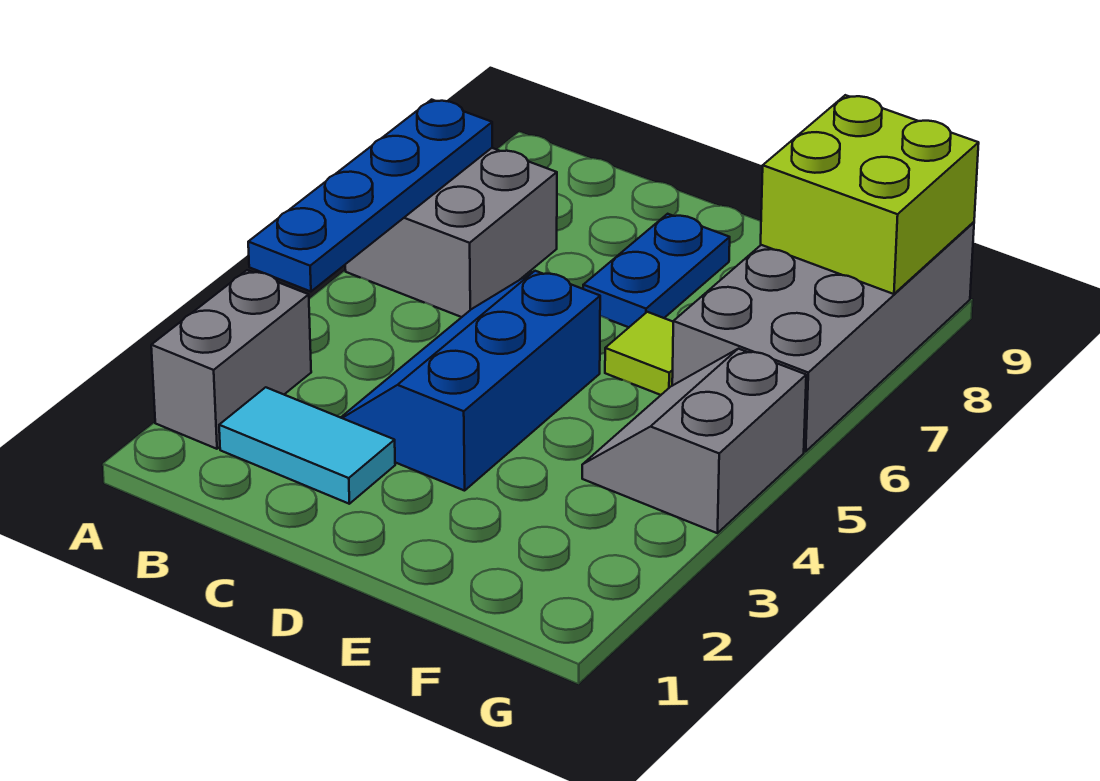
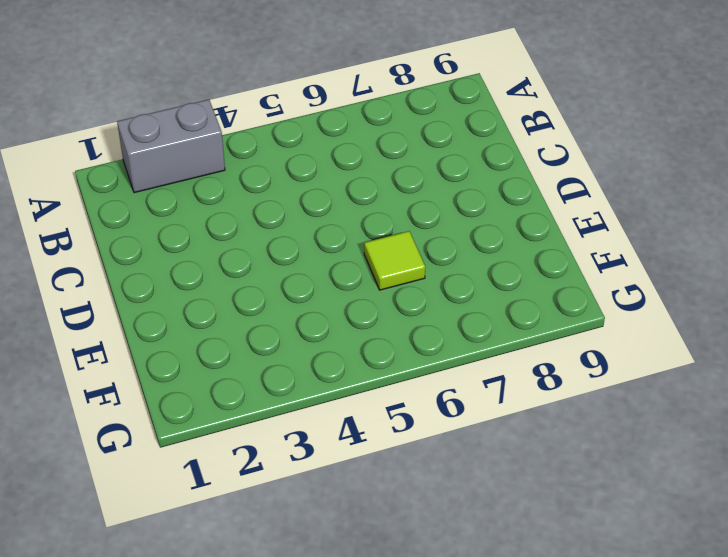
none -> grey brick A6:B7 level 1
none -> cyan tile B2:C2 level 1

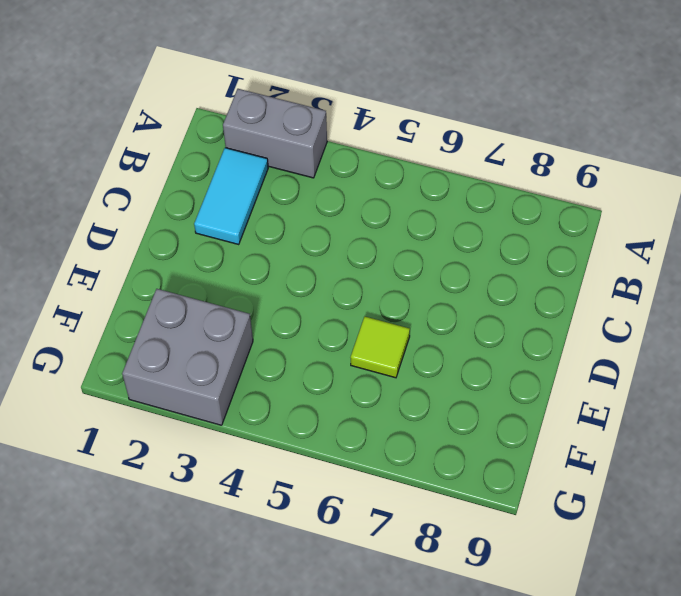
grey brick F2:G3 level 1 -> grey brick A6:B7 level 1
none -> blue slope C3:D5 level 1 top D
none -> blue plate D7:D8 level 1

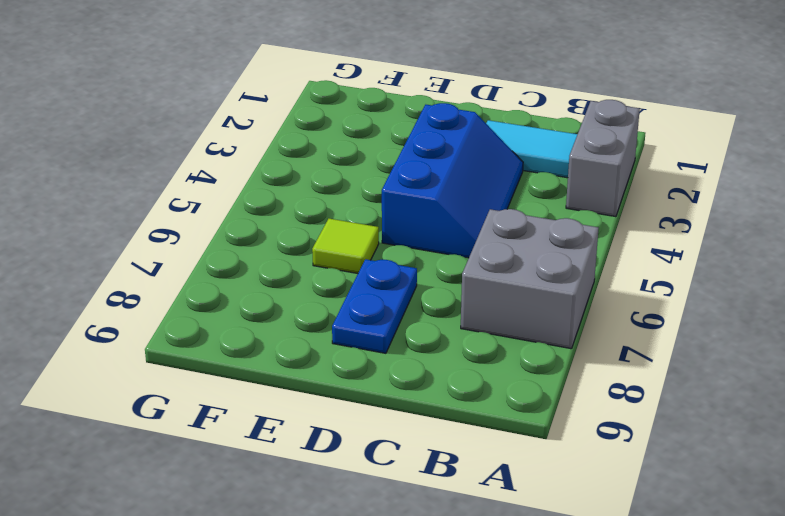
none -> grey slope F4:G5 level 1 top G
none -> grey brick F6:G9 level 1

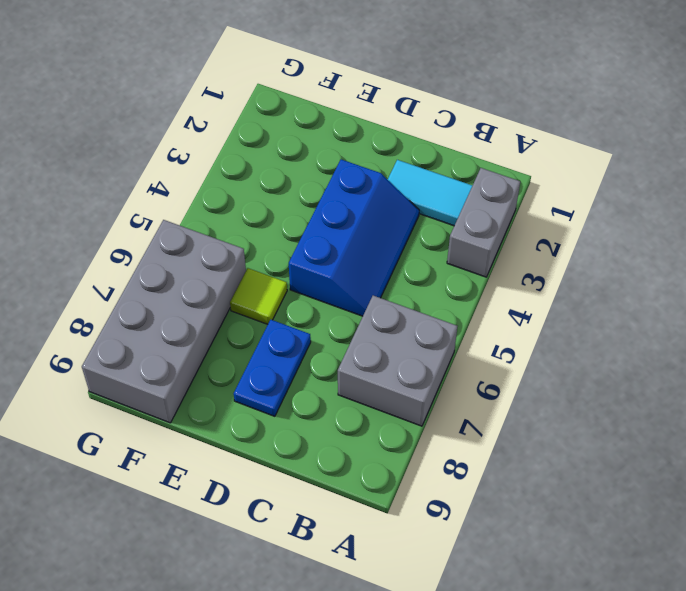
none -> grey slope F4:G5 level 1 top G
none -> blue plate A4:A7 level 2

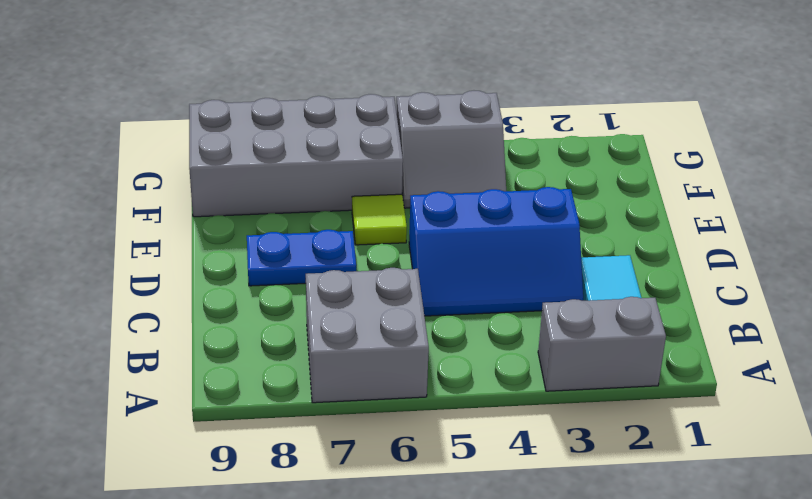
none -> blue plate A4:A7 level 2
none -> lime brick F8:G9 level 2

